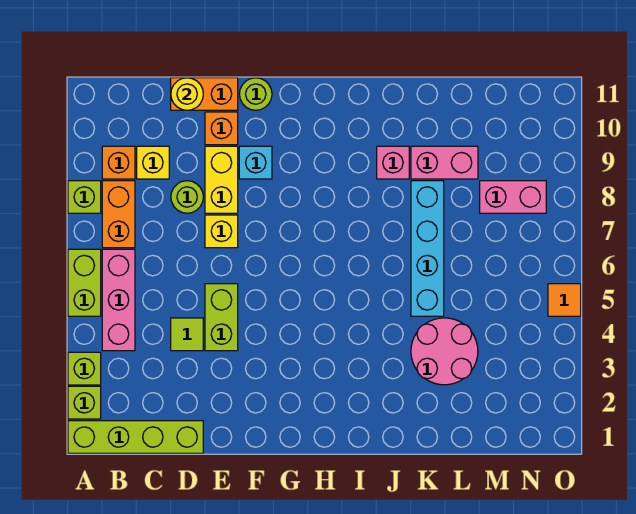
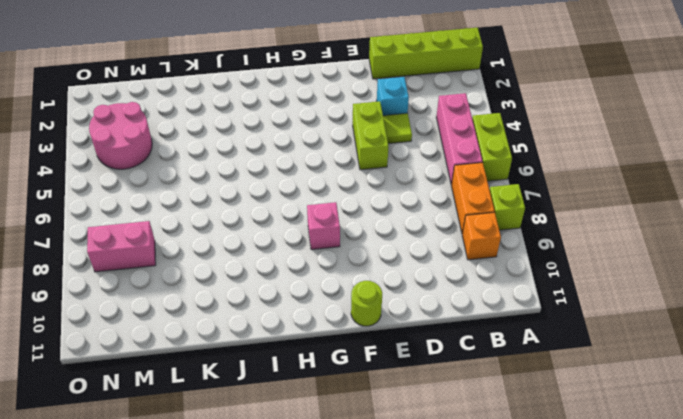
cyan brick D3 level 1 -> cyan brick F9 level 1
pink brick G8 level 1 -> pink brick J9 level 1
pink round brick M3:N4 level 1 -> pink round brick K3:L4 level 1
none -> lime brick A2 level 1
none -> lime brick A3 level 1
none -> yellow brick C9 level 1

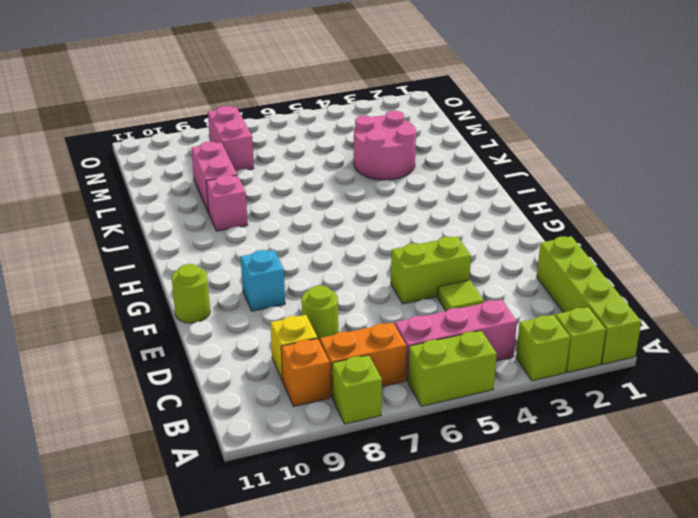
none -> orange brick D11:E11 level 1
none -> yellow brick E7 level 1
none -> yellow brick E8:E9 level 1

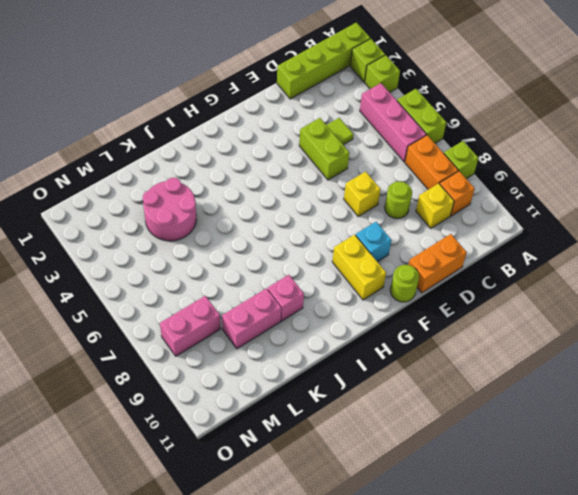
yellow brick G9:G10 level 1 -> yellow brick E8:E9 level 1
none -> orange brick E10 level 1
none -> cyan brick K5:K8 level 1
none -> orange tile O5 level 1

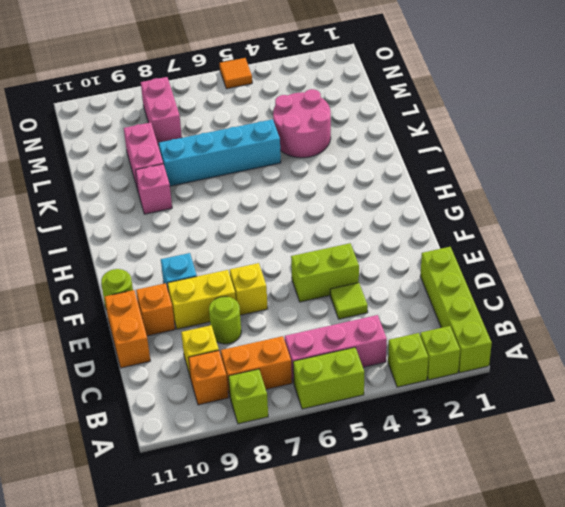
none -> yellow round brick D11 level 2

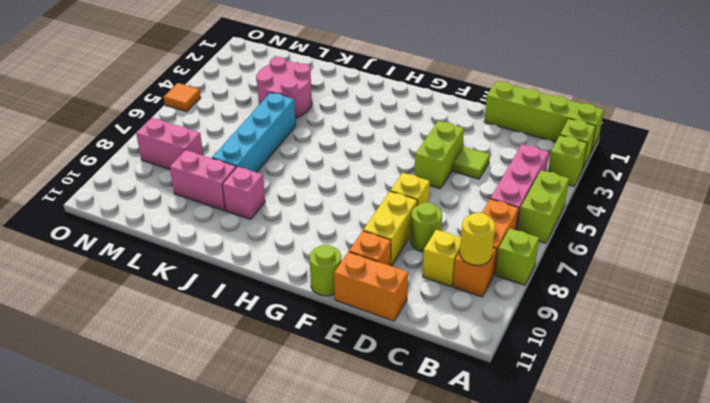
yellow round brick B9 level 2 -> yellow round brick D11 level 2
none -> cyan brick F9 level 1

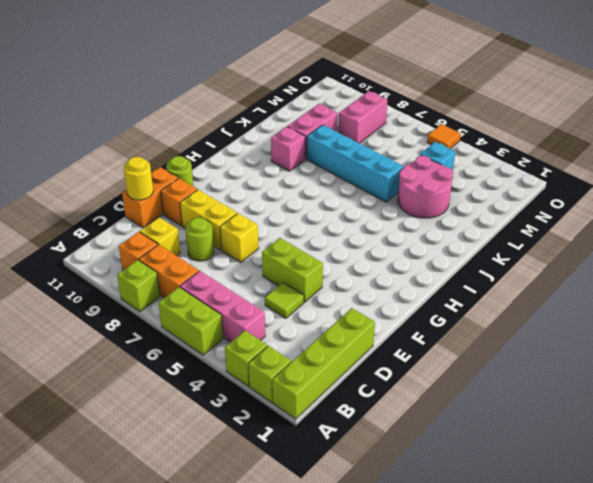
cyan brick M4 level 1 -> cyan brick F9 level 1

